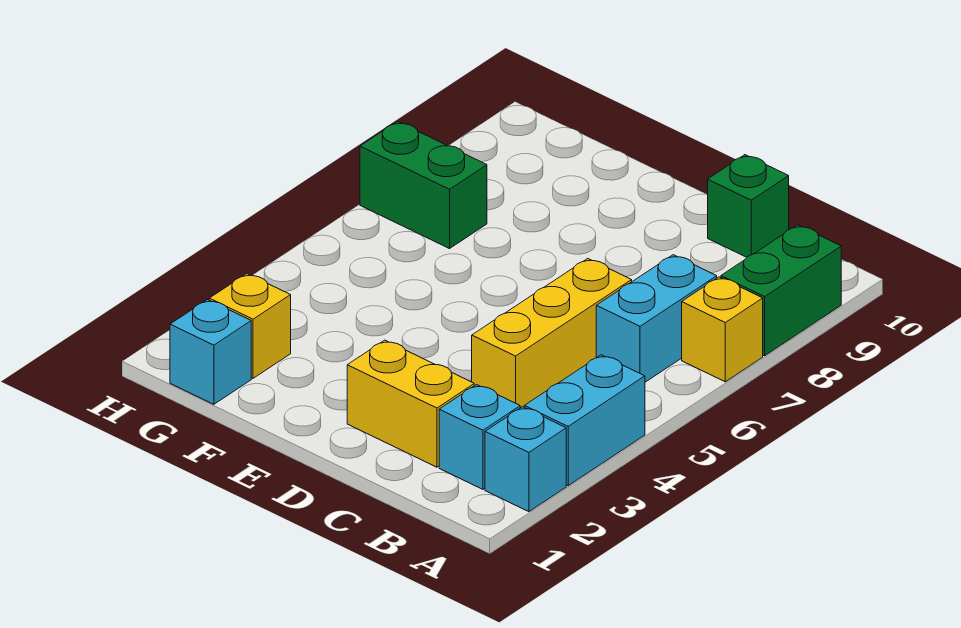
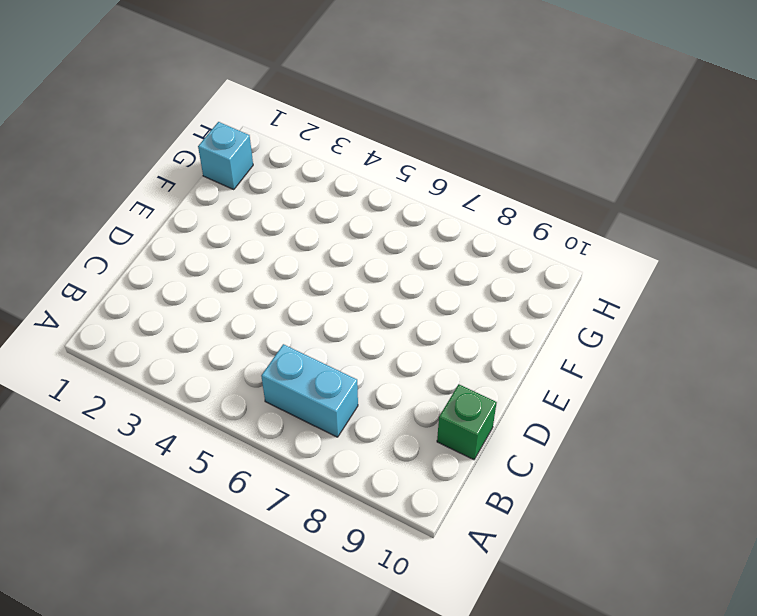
none -> cyan brick A2 level 1
none -> cyan brick A3:A4 level 1
none -> yellow brick A7 level 1

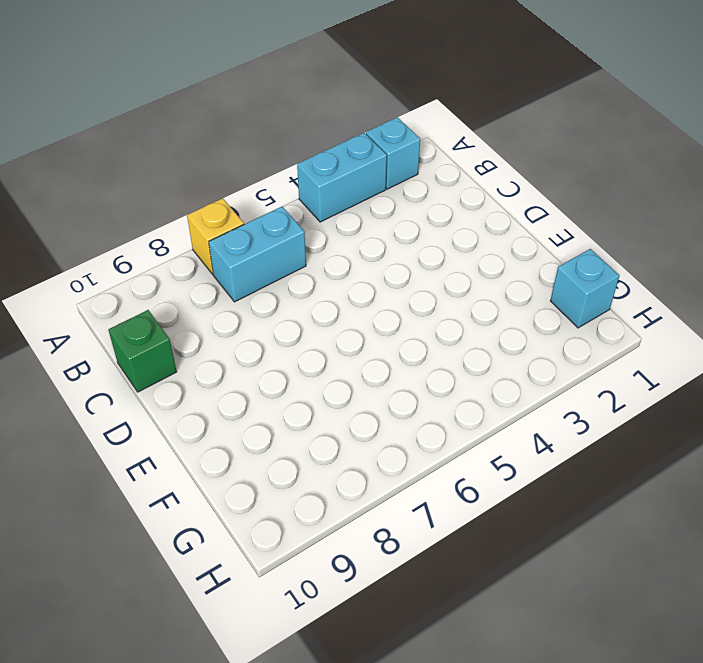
none -> green brick A8:A9 level 1
none -> cyan brick B2 level 1
none -> yellow brick C2:D2 level 1

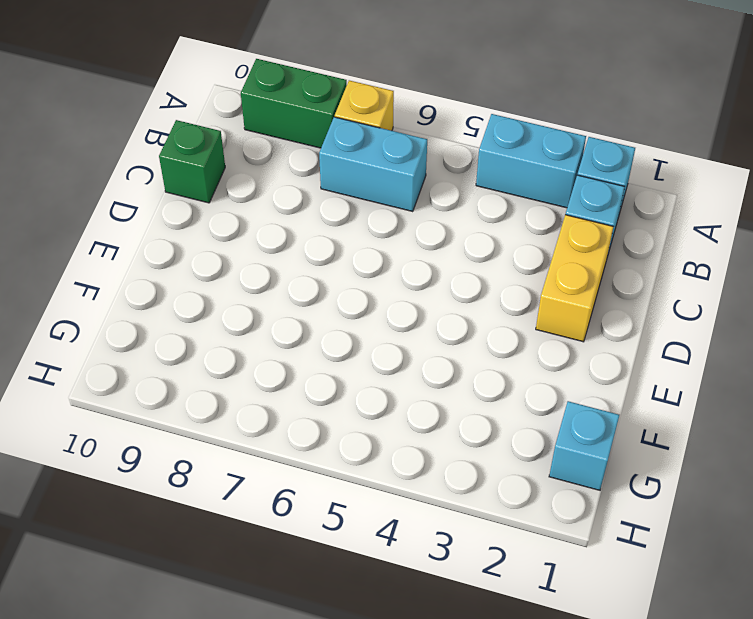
none -> yellow brick C4:C6 level 1
none -> yellow brick G2 level 1
none -> green brick G7:H7 level 1

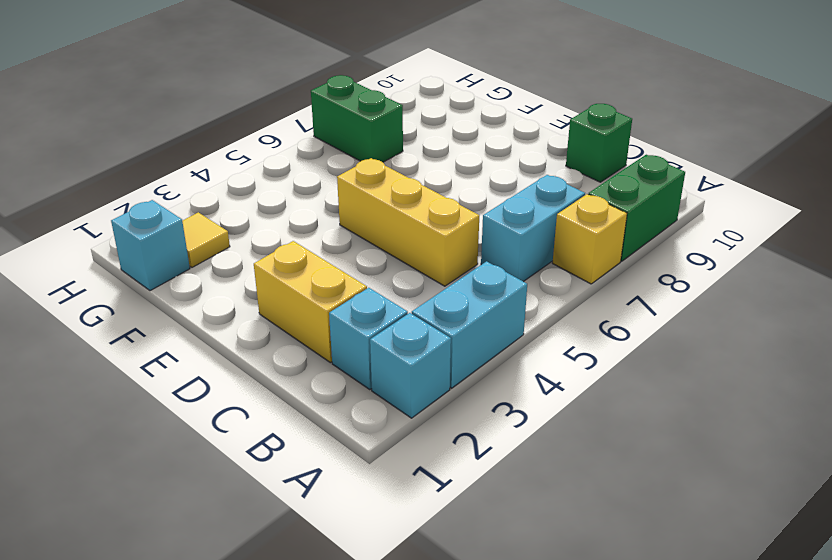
yellow brick C5:E5 level 1 -> yellow brick C4:C6 level 1
yellow tile G2 level 1 -> yellow brick G2 level 1

